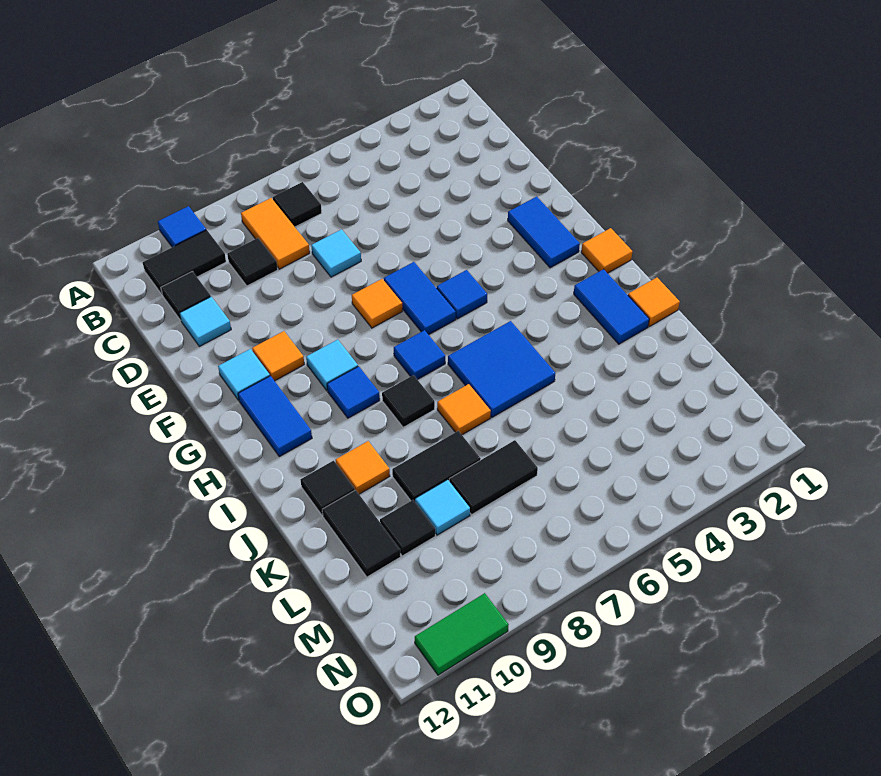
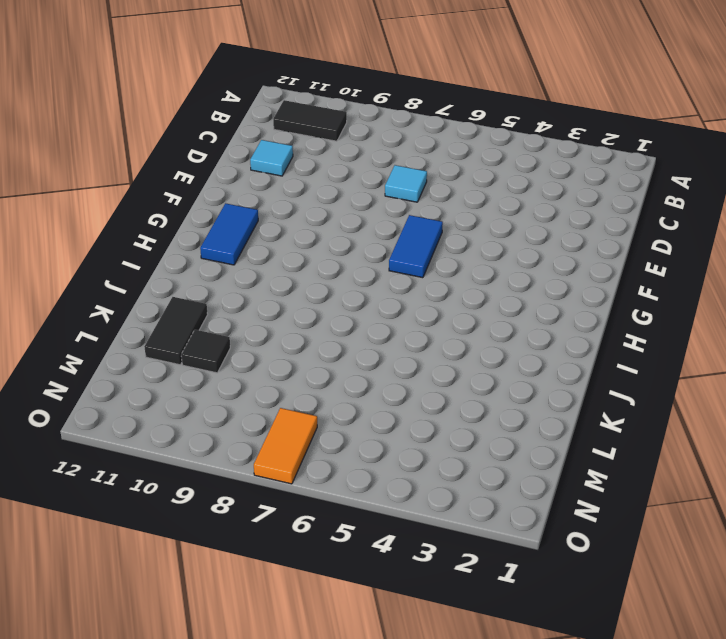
orange tile N7:O7 level 1 -> orange tile B8:C8 level 1
none -> blue tile A10 level 1
none -> black tile B7 level 1
none -> black tile C9 level 1
none -> black tile C11 level 1

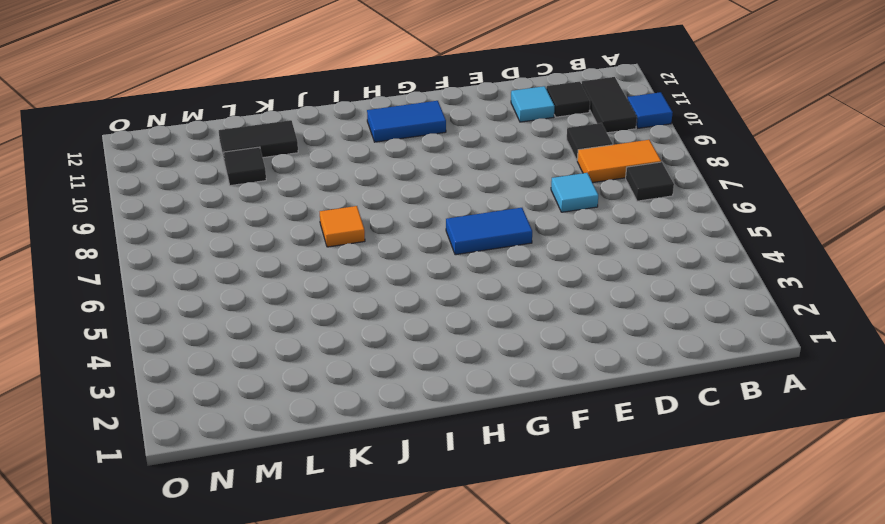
none -> blue tile F2:G2 level 1
none -> orange tile F7 level 1
none -> orange tile F10 level 1
none -> cyan tile F11 level 1

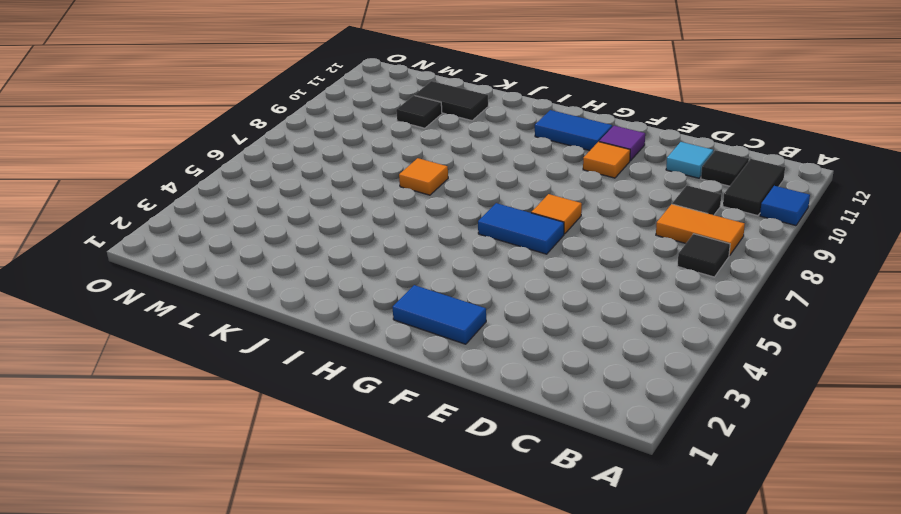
purple tile F11 level 1 -> cyan tile F11 level 1
none -> cyan tile D7 level 1
none -> blue tile G5 level 1
none -> cyan tile G9 level 1
none -> orange tile H1 level 1

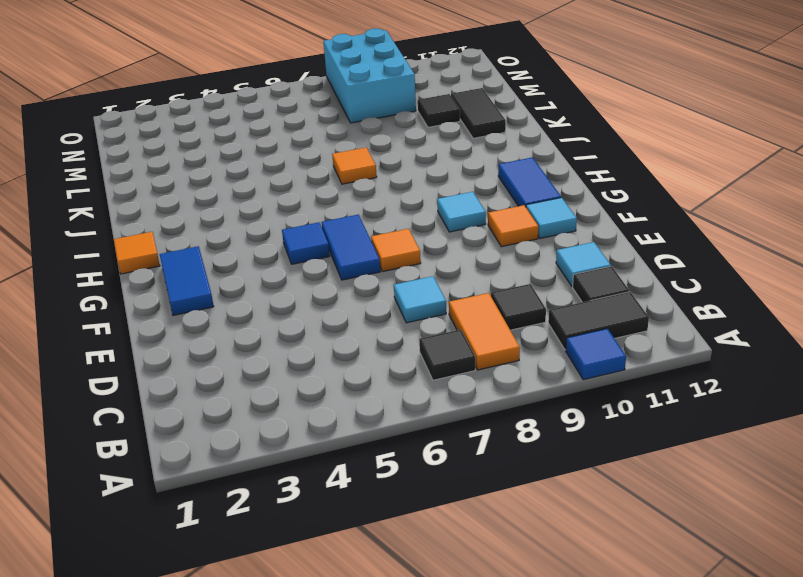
cyan brick M8:O9 level 1 -> none
none -> blue tile H7 level 1
none -> blue tile H9 level 1
none -> blue tile I2:J2 level 1
none -> blue tile I5:J6 level 1

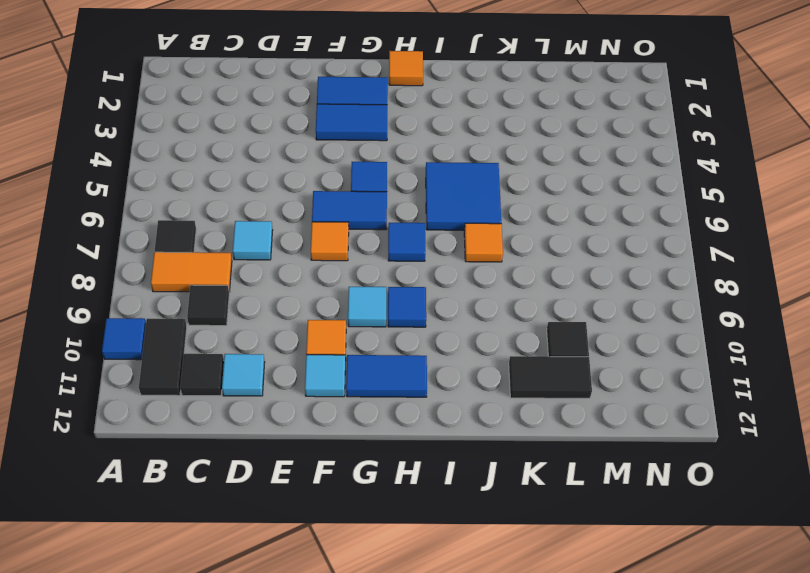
blue tile F3:G3 level 1 -> blue tile I2:J2 level 1
none -> black tile I8 level 1
none -> orange tile J1 level 1
none -> orange tile J10 level 1
none -> black tile J11 level 1

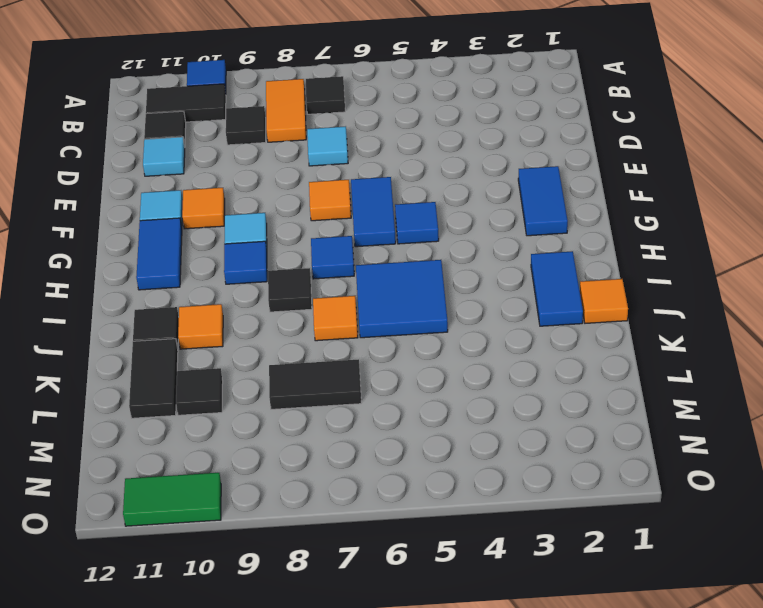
none -> orange tile H1 level 1
none -> black tile K8:K9 level 1
none -> cyan tile L9 level 1

